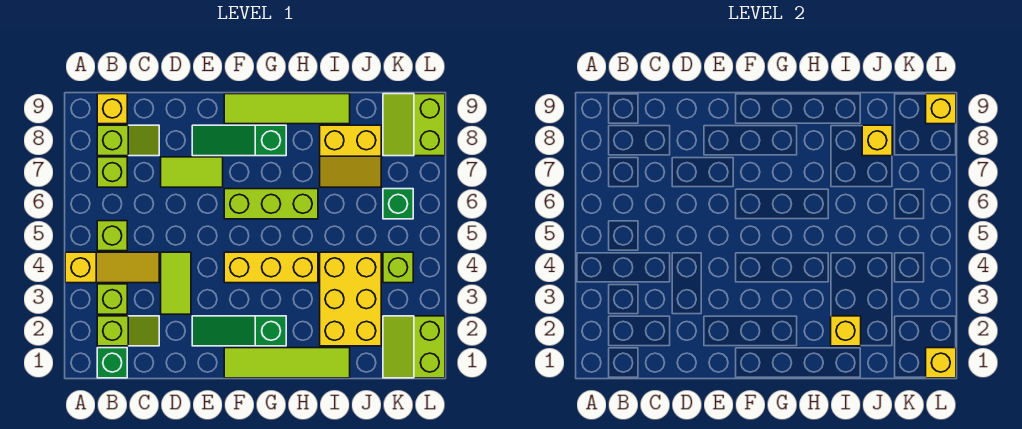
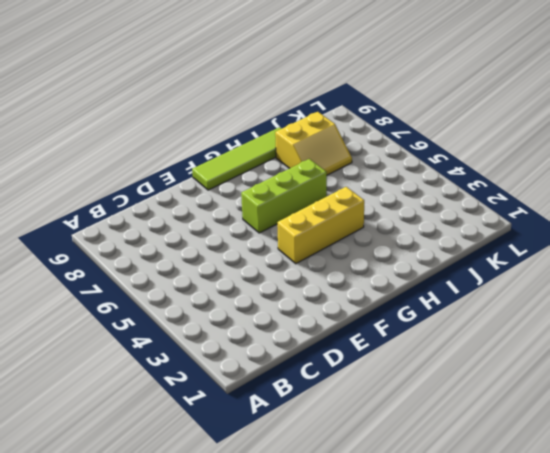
none -> yellow slope A4:C4 level 1 top A
none -> green brick B1 level 1
none -> lime slope B2:C2 level 1 top B

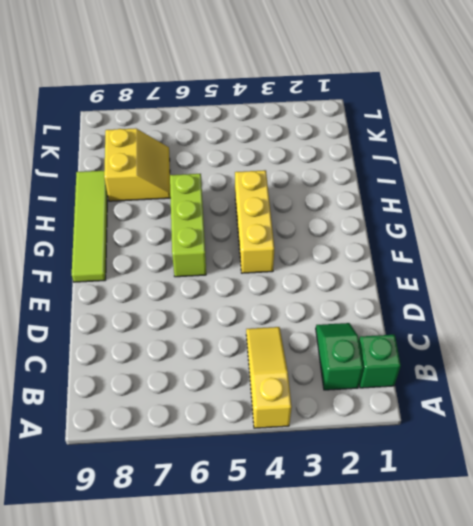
green slope B2:C2 level 1 top B -> lime slope B2:C2 level 1 top B
none -> lime brick B3 level 1
none -> lime brick B5 level 1
none -> lime brick B7 level 1

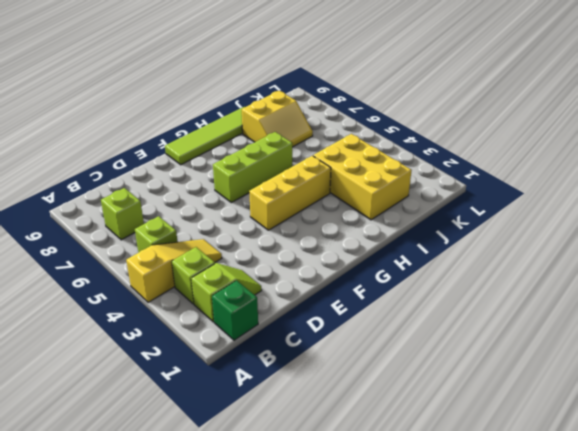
none -> lime slope B8:C8 level 1 top B
none -> yellow brick B9 level 1
none -> lime tile D3:D4 level 1

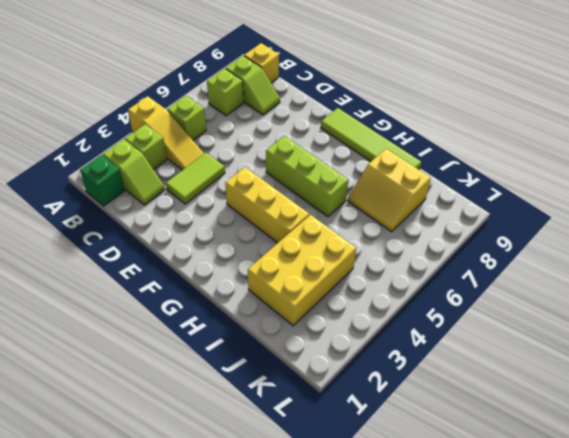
none -> lime tile D7:E7 level 1
none -> green slope E2:G2 level 1 top G
none -> green slope E8:G8 level 1 top G

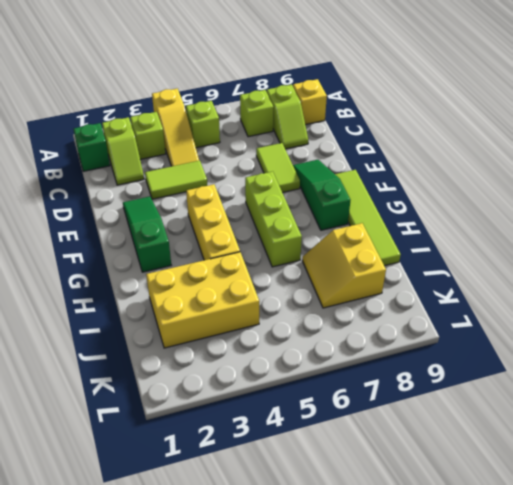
none -> lime tile F1:I1 level 1
none -> lime slope K1:L2 level 1 top L
none -> lime brick K4 level 1

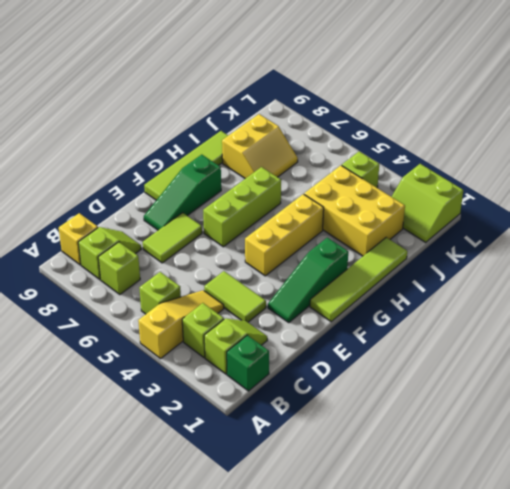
none -> green brick K6 level 1
none -> lime slope K8:L9 level 1 top L
none -> yellow brick I2 level 2

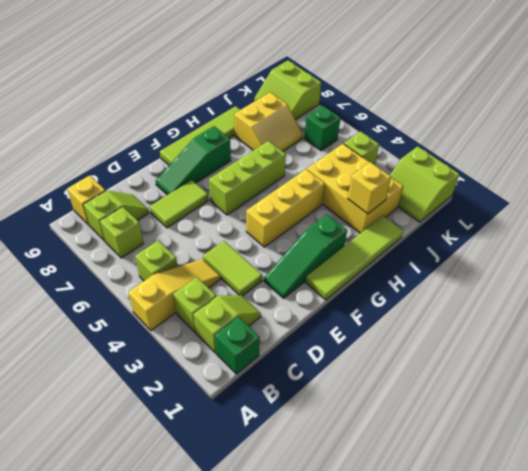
none -> yellow brick J8 level 2
none -> yellow brick L1 level 2
none -> yellow brick L9 level 2

